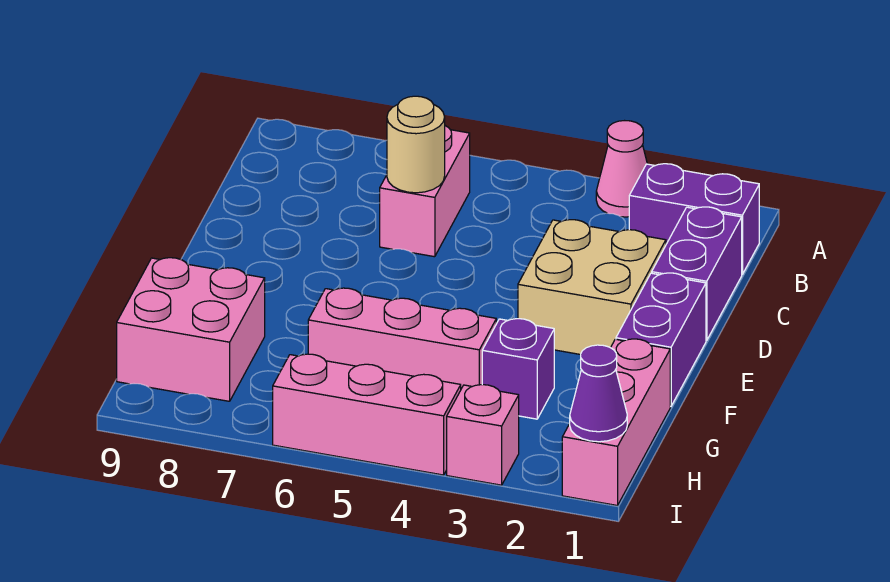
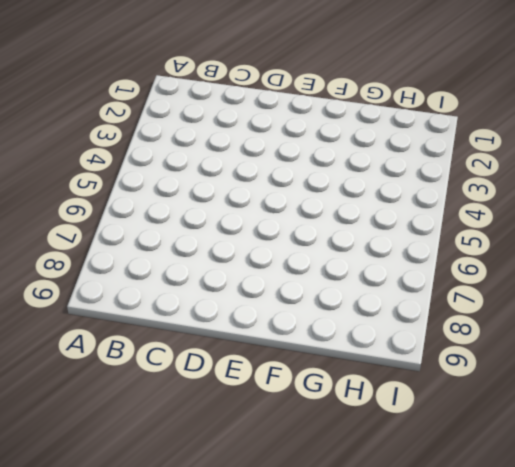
none -> pink cone A3 level 1
none -> purple brick B1:B2 level 1
none -> pink brick B6:C6 level 1

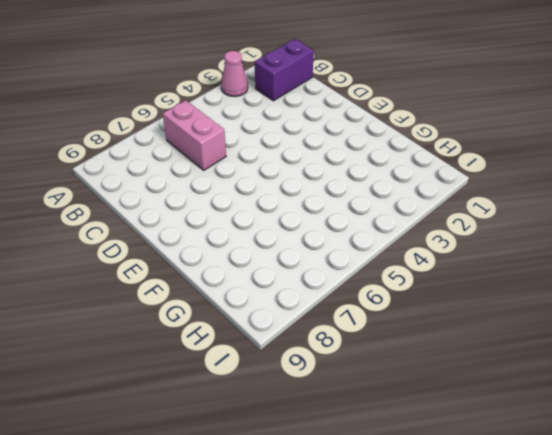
none -> purple brick C1:D1 level 1
none -> tan brick D2:E3 level 1
none -> purple brick E1:F1 level 1

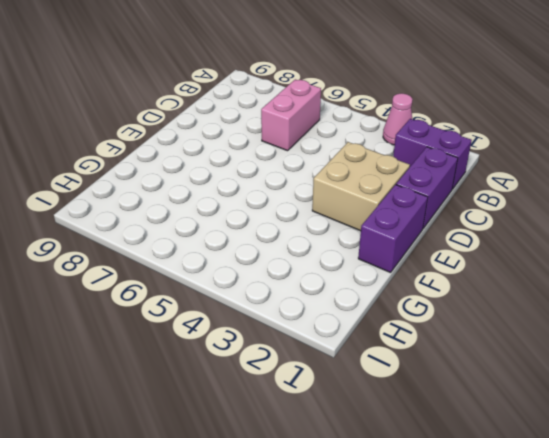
none -> pink brick G1:I1 level 1
none -> purple brick G3 level 1
none -> pink brick G4:G6 level 1

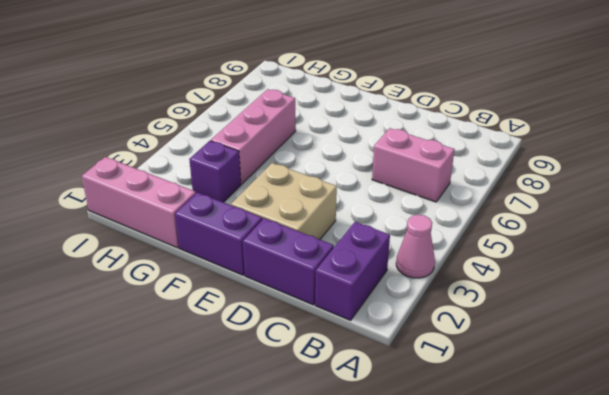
none -> pink brick G8:H9 level 1
none -> pink brick I3 level 1
none -> pink brick I4:I6 level 1

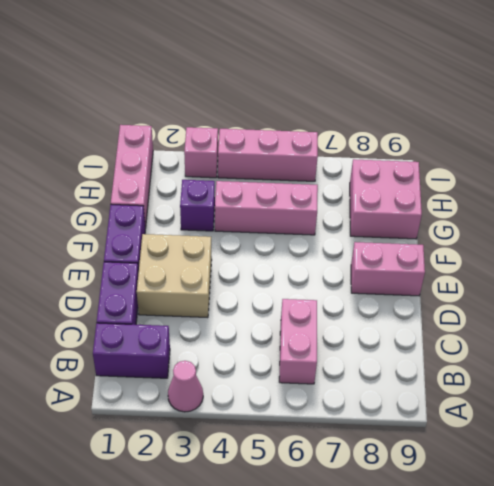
pink brick E8:E9 level 1 -> none
none -> tan round brick C6 level 2
none -> purple cone I1 level 2

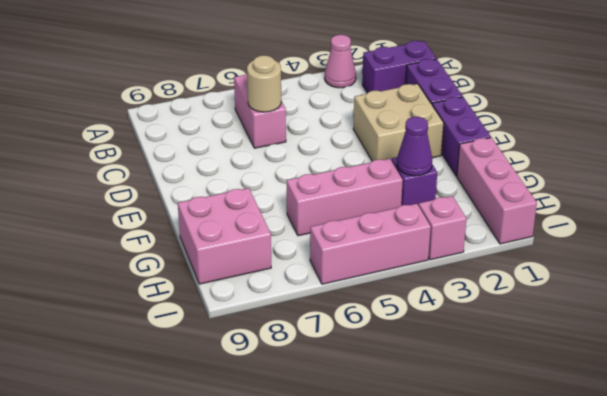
purple cone G3 level 2 -> purple cone I1 level 2

